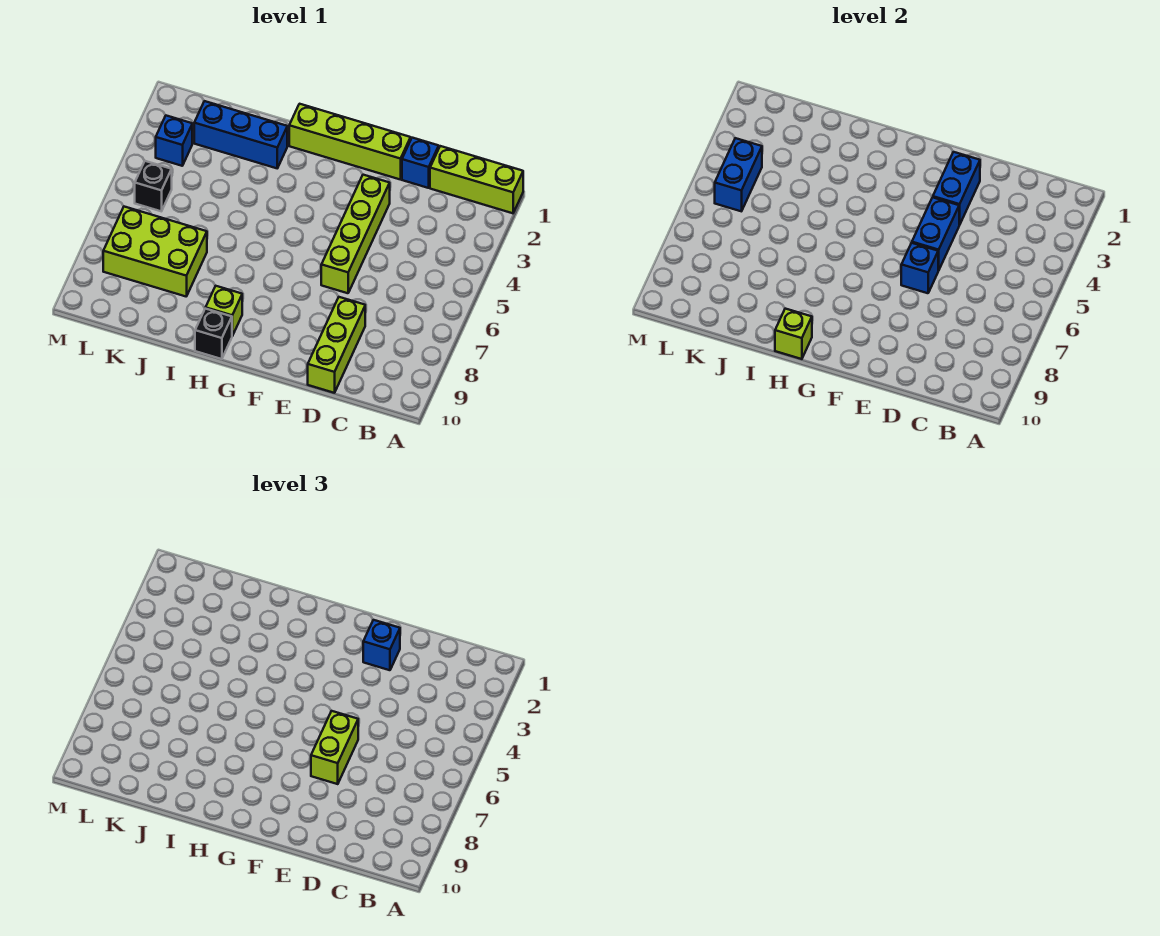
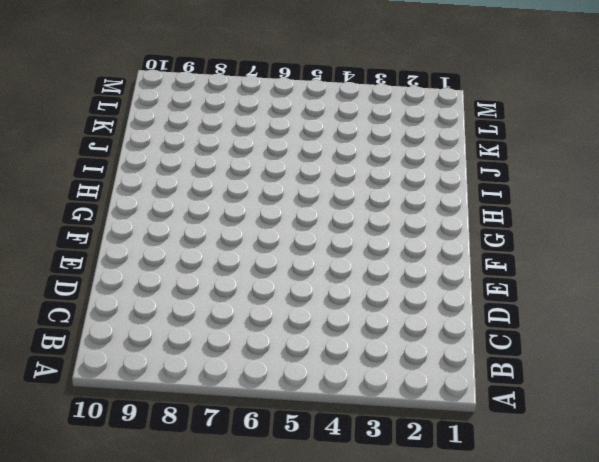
none -> lime brick A1:C1 level 1
none -> blue brick D1 level 1
none -> lime brick D8:D10 level 1

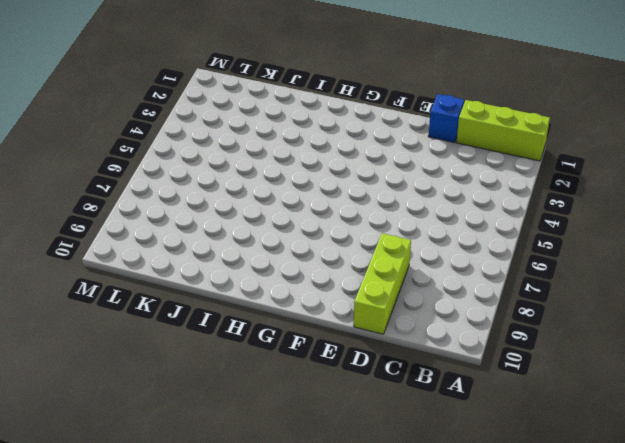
none -> lime brick E1:H1 level 1
none -> lime brick E3:E6 level 1
none -> lime brick H9 level 1

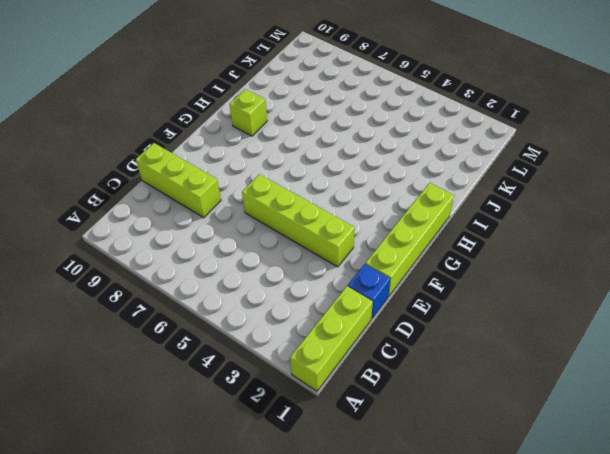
none -> black brick H10 level 1
none -> blue brick I2:K2 level 1
none -> lime brick J7:L8 level 1

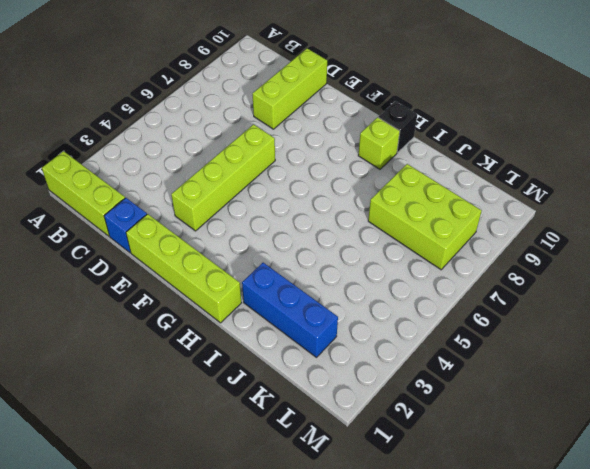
none -> blue brick L3 level 1
none -> black brick L5 level 1
none -> blue brick E2:E3 level 2

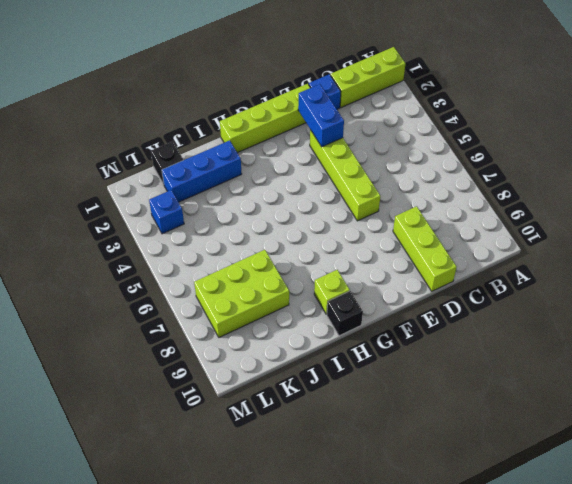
black brick K1 level 1 -> black brick L5 level 1
none -> blue brick E4:E5 level 2
none -> blue brick E6 level 2
none -> lime brick H10 level 2

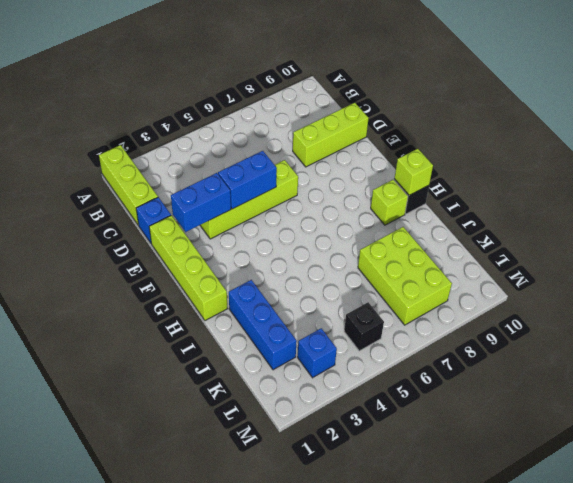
none -> blue brick E6 level 2
none -> blue brick L4:L5 level 2
none -> blue brick E2 level 3

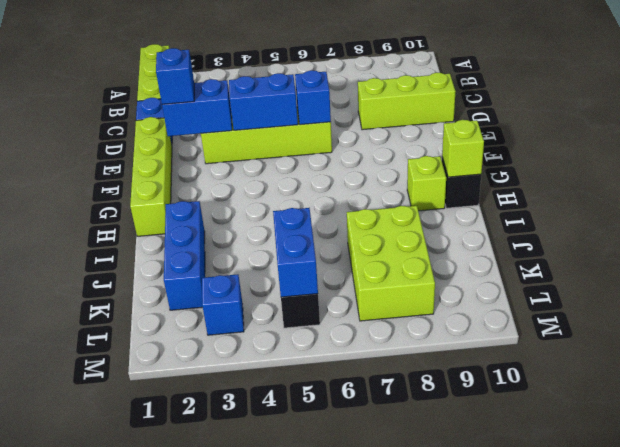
blue brick K5:L5 level 2 -> blue brick L4:L5 level 2
none -> lime brick E6:E7 level 3

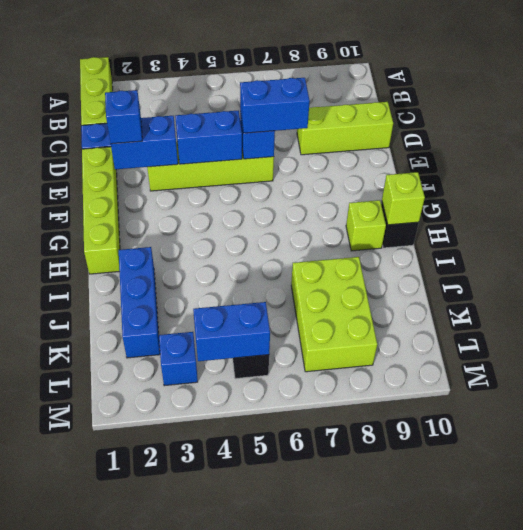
blue brick E6:E7 level 3 -> lime brick E6:E7 level 3

